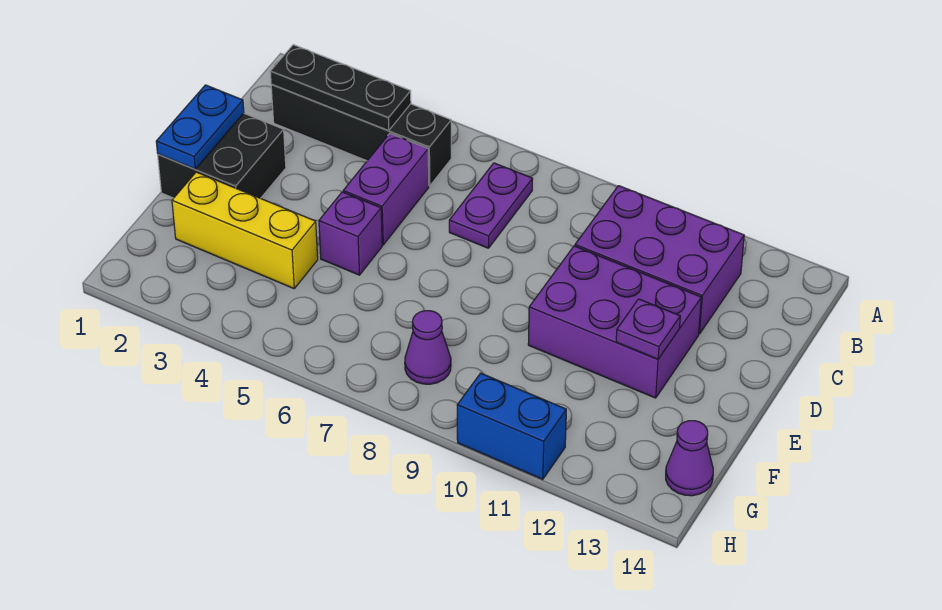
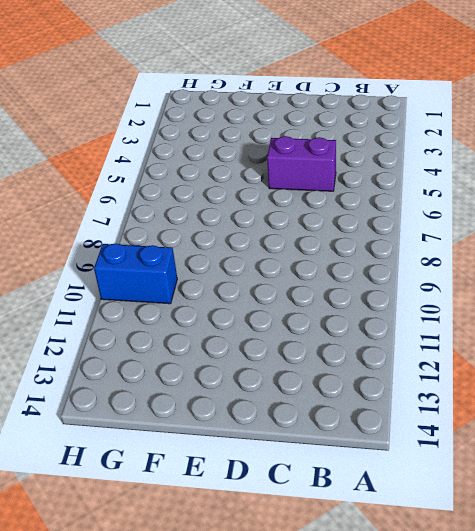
blue brick G10:H10 level 1 -> blue brick H10:H11 level 1
none -> black brick B2:B5 level 1
none -> purple plate B7:C7 level 1
none -> purple brick B10:C12 level 1

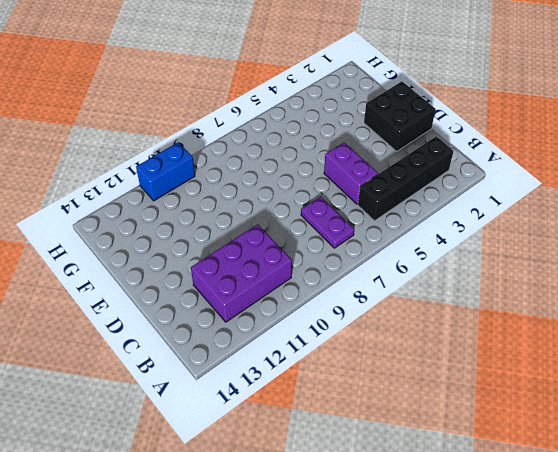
none -> purple brick D10:E12 level 1
none -> purple brick E5 level 1
none -> yellow brick F2:F4 level 1

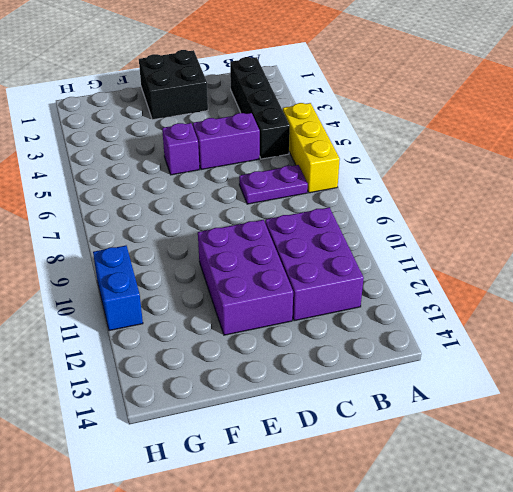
yellow brick A5:A7 level 1 -> yellow brick F2:F4 level 1
none -> purple cone G8 level 1
none -> purple cone G14 level 1
none -> black plate B2:B4 level 2

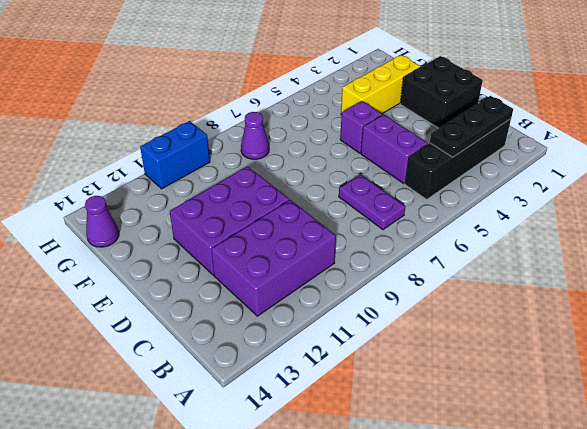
none -> blue plate D1:E1 level 2
none -> purple plate E12 level 2

